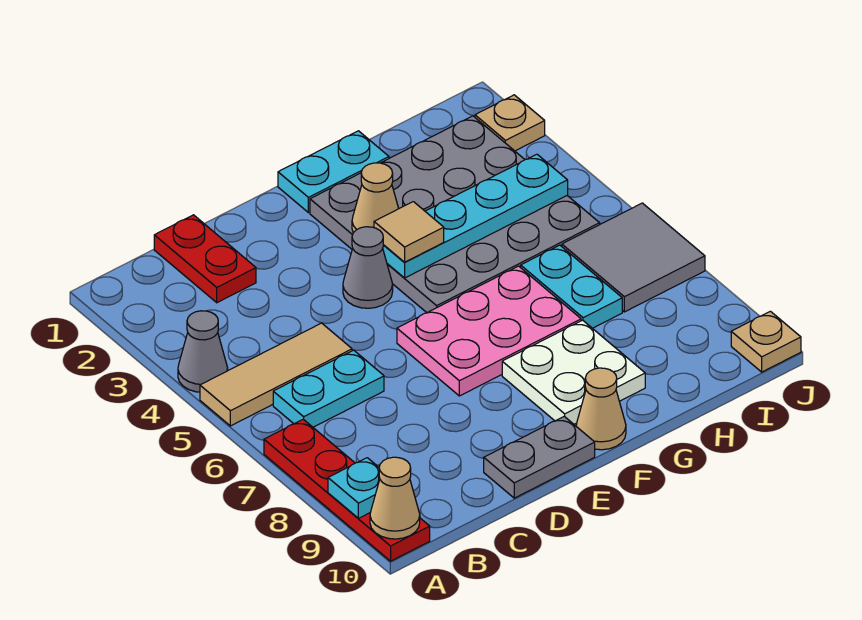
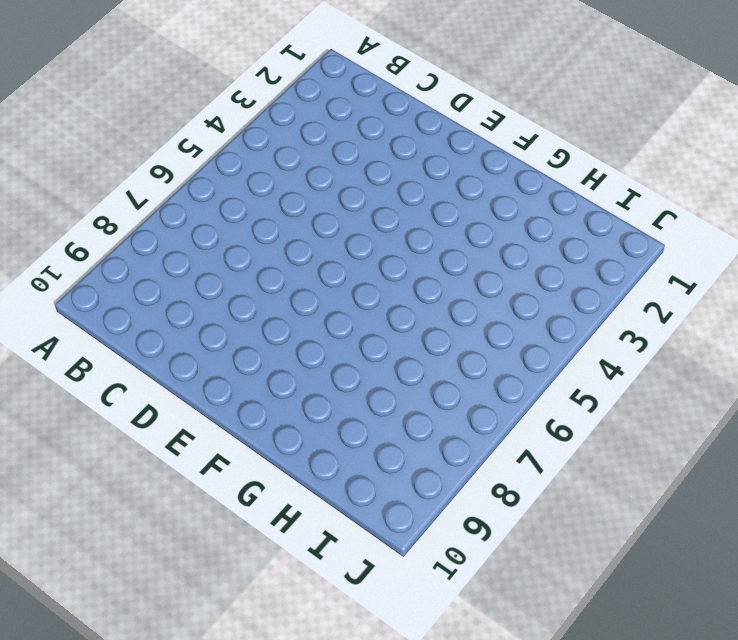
none -> grey cone A4 level 1
none -> tan tile A5:C5 level 1
none -> red plate A7:A10 level 1

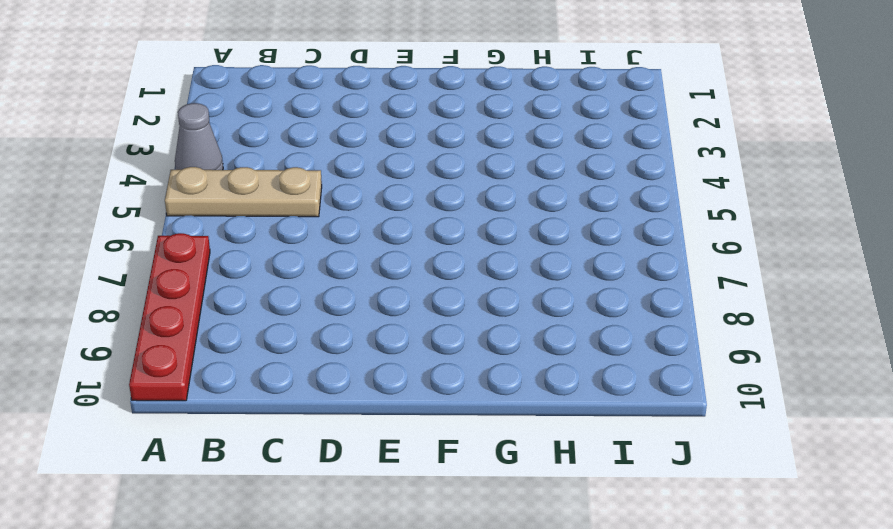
tan plate A5:C5 level 1 -> tan tile A5:C5 level 1
none -> cyan plate B6:C6 level 1
none -> red plate C1:C2 level 1
none -> grey plate D10:E10 level 1

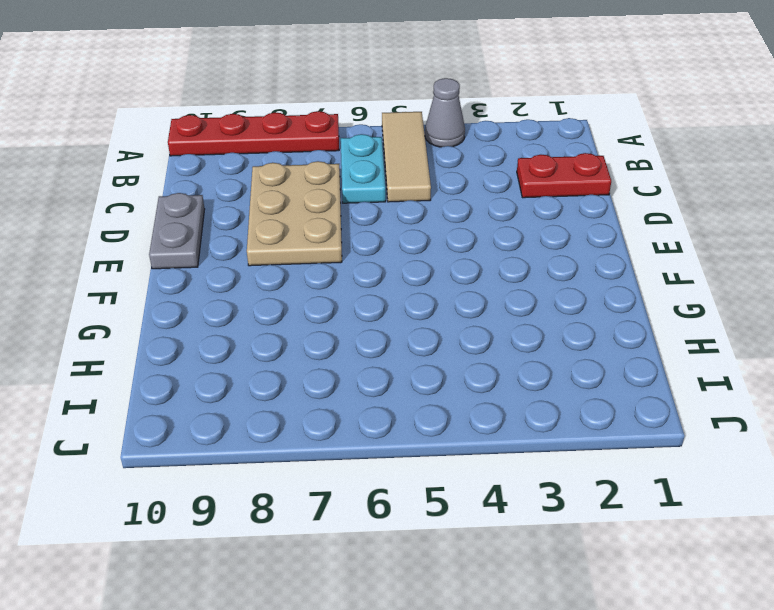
tan plate C7:E8 level 1 -> pink plate E6:G7 level 1
none -> grey cone E4 level 1
none -> cyan plate F1:G1 level 1
none -> grey plate F2:I5 level 1

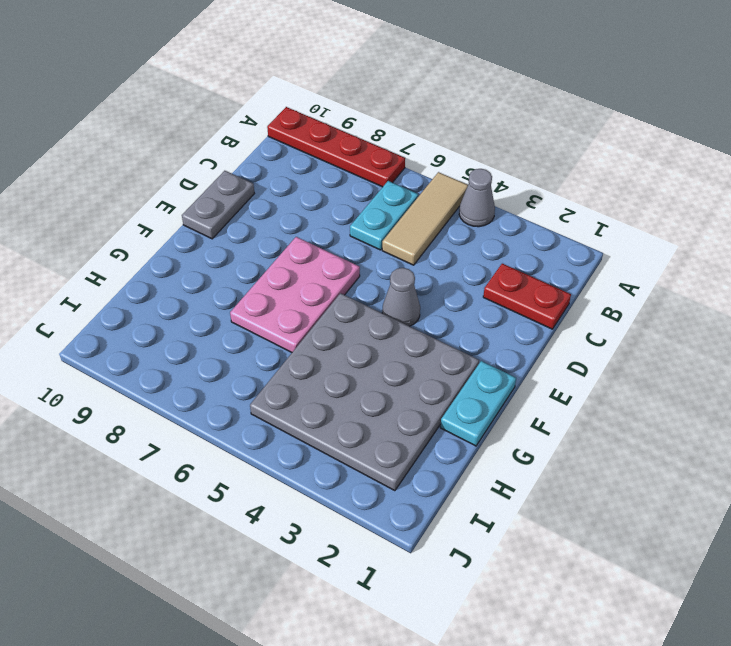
none -> white plate F8:G9 level 1
none -> tan cone F10 level 1
none -> cyan plate H6:H7 level 1

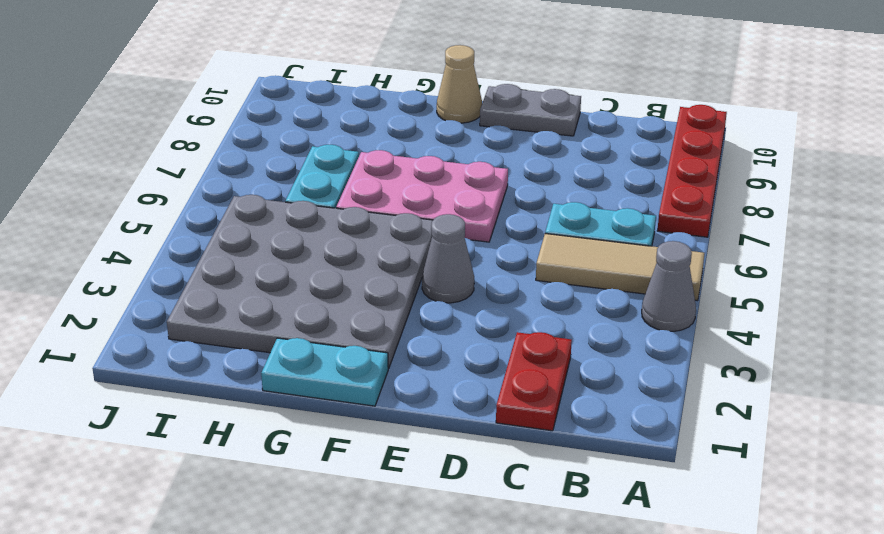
none -> white plate F8:G9 level 1
none -> grey tile I6:J7 level 1
none -> tan plate J2 level 1

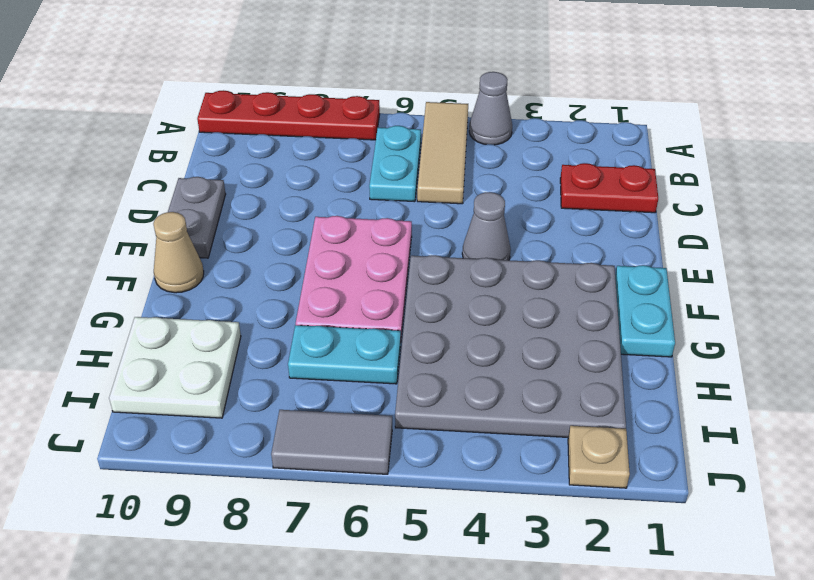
white plate H9:I10 level 1 -> white plate F8:G9 level 1
grey tile J6:J7 level 1 -> grey tile I6:J7 level 1
none -> tan plate J10 level 1
none -> cyan plate A9 level 2
none -> tan cone A10 level 2

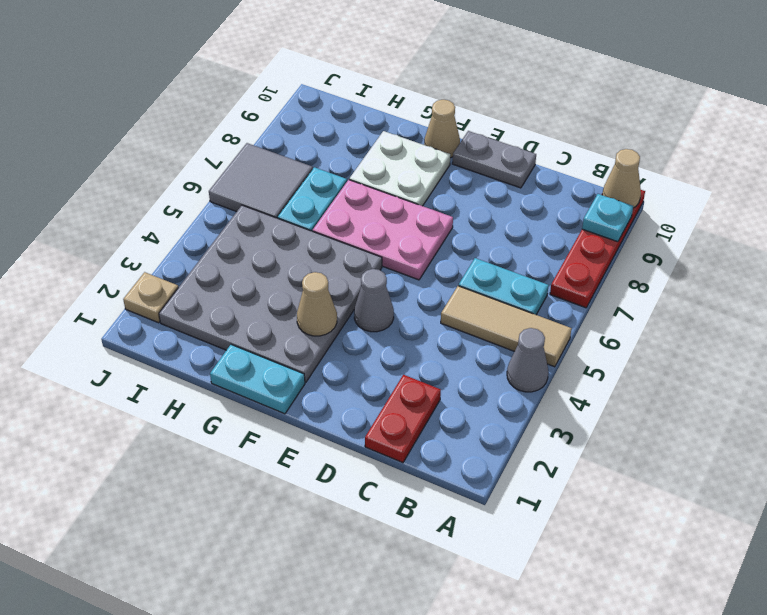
none -> tan plate J10 level 1
none -> cyan plate F4:I4 level 2
none -> tan tile F4 level 3

